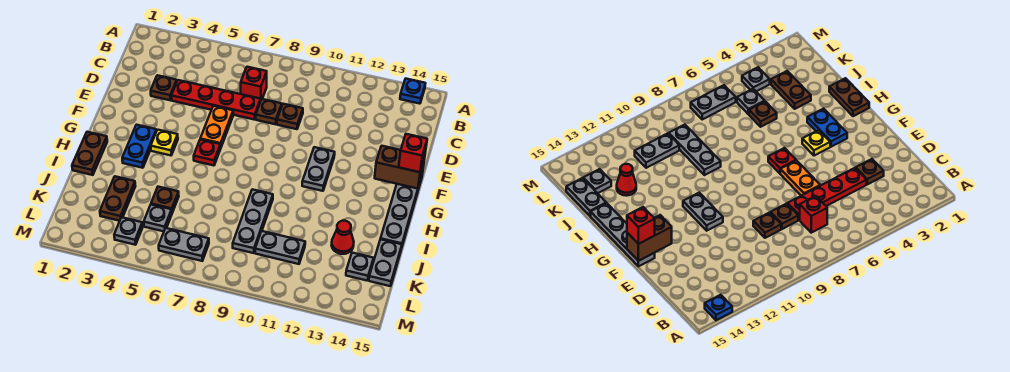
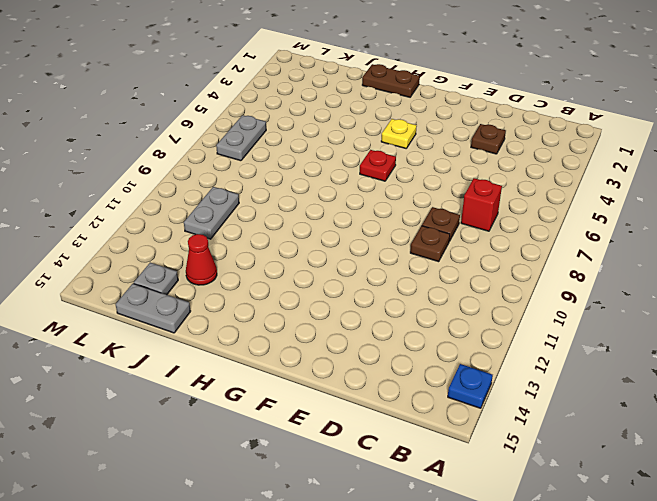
none -> red plate D4:D7 level 1
none -> orange plate E6:F6 level 1
none -> grey plate F11:G11 level 1

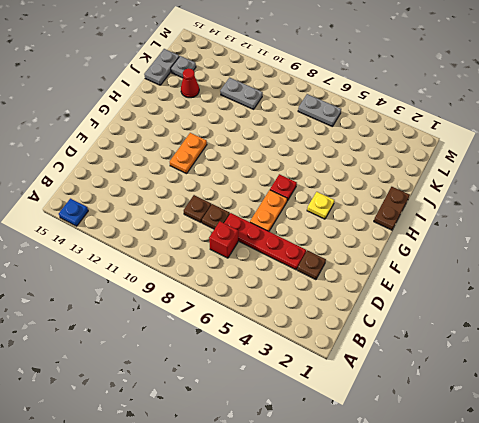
orange plate F11:G11 level 1 -> grey plate F11:G11 level 1
none -> grey plate F15:I15 level 1
none -> blue plate G3:H3 level 1
none -> grey plate I9:K9 level 1

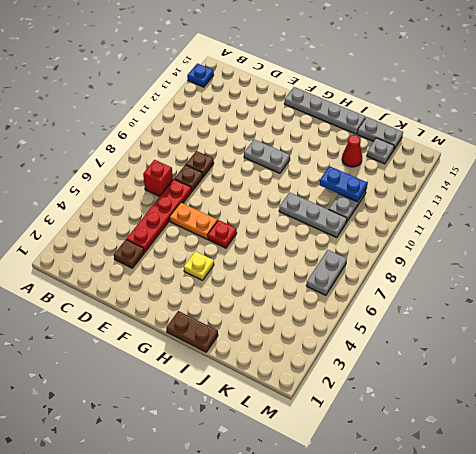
blue plate J11:K11 level 2 -> blue plate G3:H3 level 1
none -> brown plate J3:K3 level 1
none -> brown plate J5 level 1
none -> grey plate K5 level 1

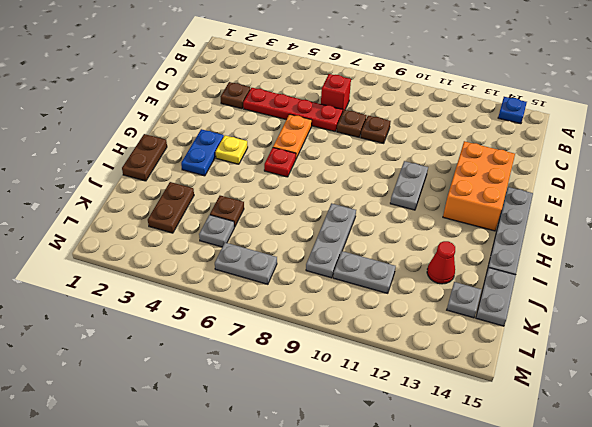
orange brick E13:G14 level 1 -> none
none -> grey plate L4 level 1
none -> brown brick F14:F15 level 2
none -> red brick F15 level 3

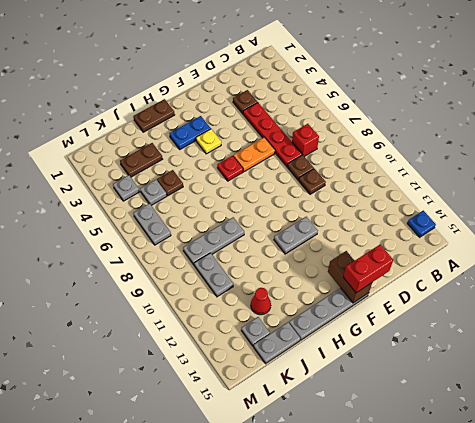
red brick E15:F15 level 3 -> red brick F15 level 3

